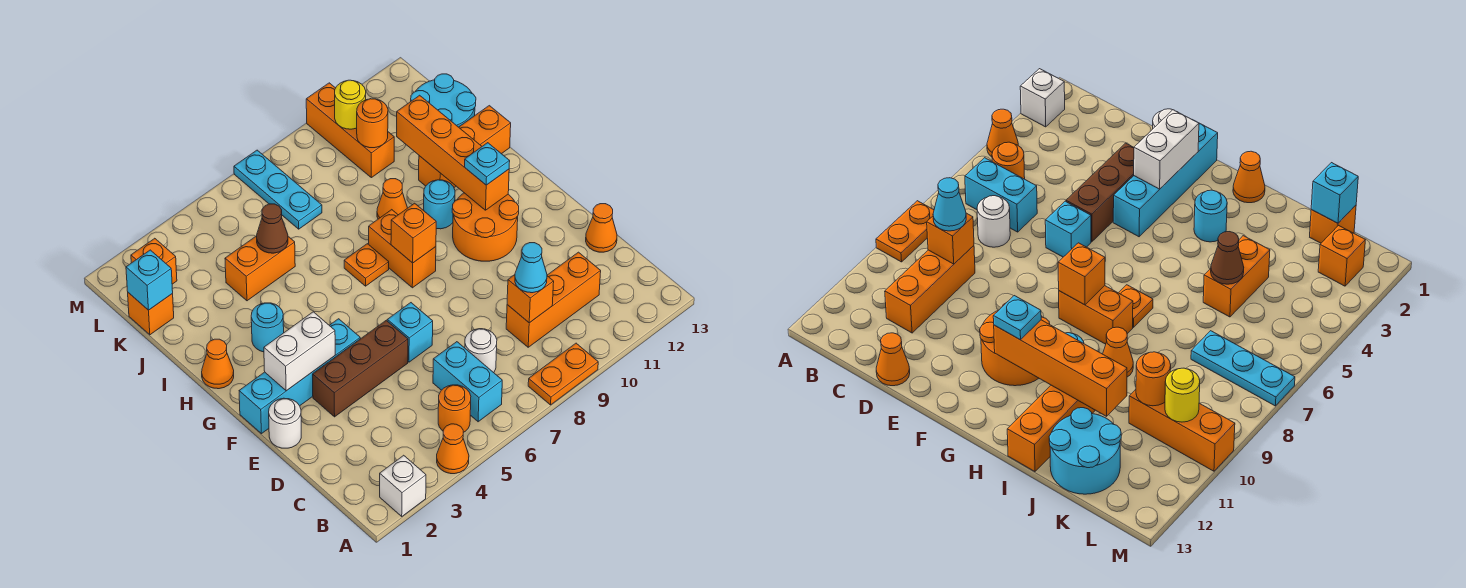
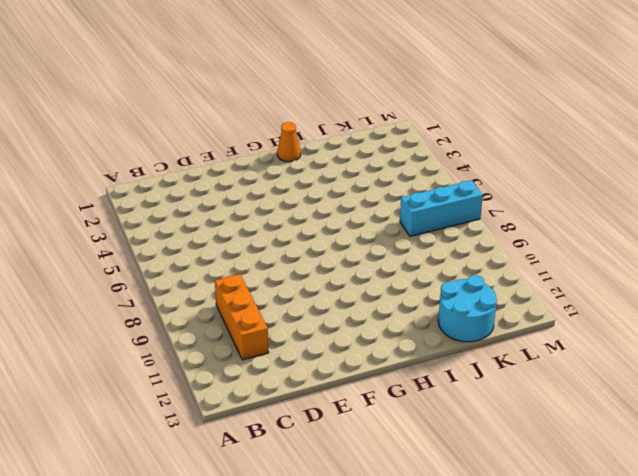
cyan brick K7:M7 level 1 -> cyan plate K7:M7 level 1
none -> white brick A2 level 1
none -> orange cone A4 level 1
none -> orange plate A8:A9 level 1
none -> orange round brick B5 level 1

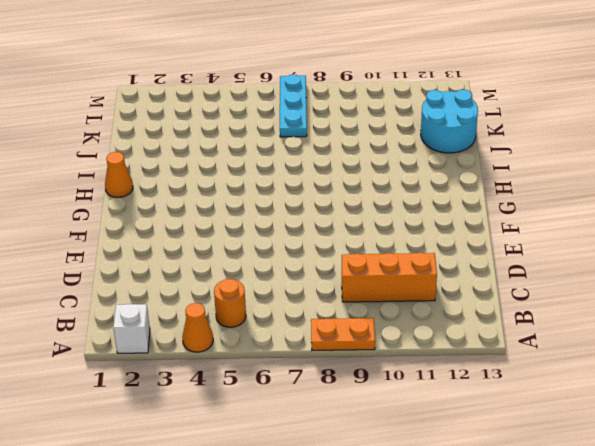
none -> cyan brick B6:C6 level 1
none -> white round brick C7 level 1
none -> orange cone D13 level 1
none -> white round brick E1 level 1

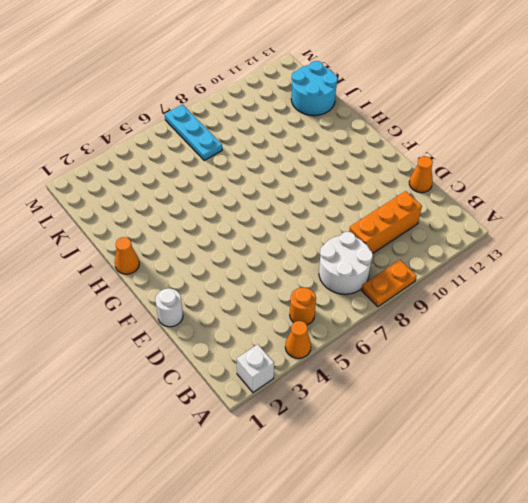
white round brick B7:C8 level 1 -> white round brick C7 level 1
none -> cyan brick B6:C6 level 1
none -> brown brick E3:E5 level 1
none -> cyan brick E6 level 1
none -> cyan brick F1:F4 level 1

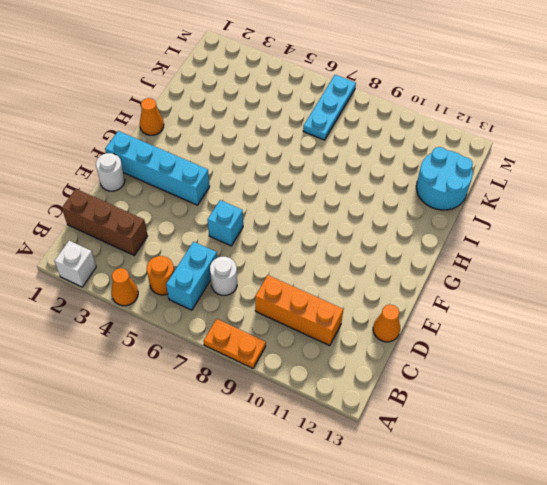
brown brick C1:C3 level 1 -> brown brick E3:E5 level 1
none -> orange round brick F10:G11 level 1
none -> orange brick G8:H8 level 1
none -> cyan round brick H3 level 1
none -> orange plate H7 level 1

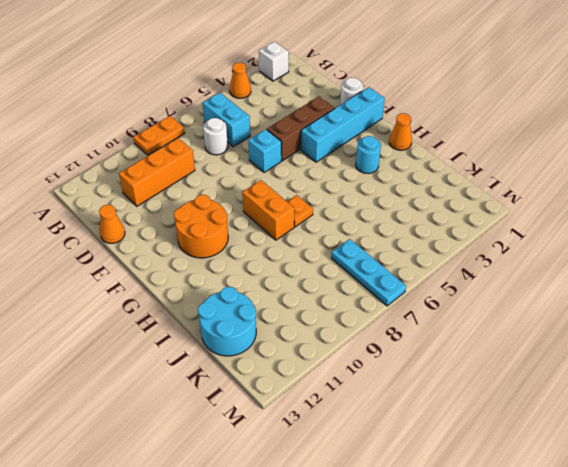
none -> orange round brick B5 level 1
none -> cyan round brick H10 level 1
none -> orange cone I9 level 1
none -> orange brick I11:I13 level 1

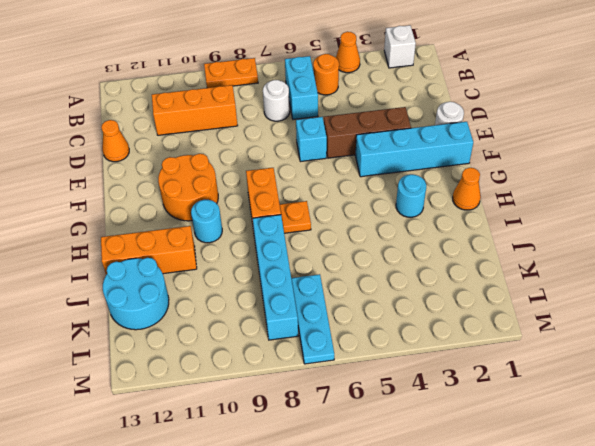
cyan brick I8:L8 level 1 -> none
none -> orange cone I9 level 1
none -> orange brick J4:J5 level 1
none -> orange brick K1 level 1
none -> orange brick K10:M10 level 1

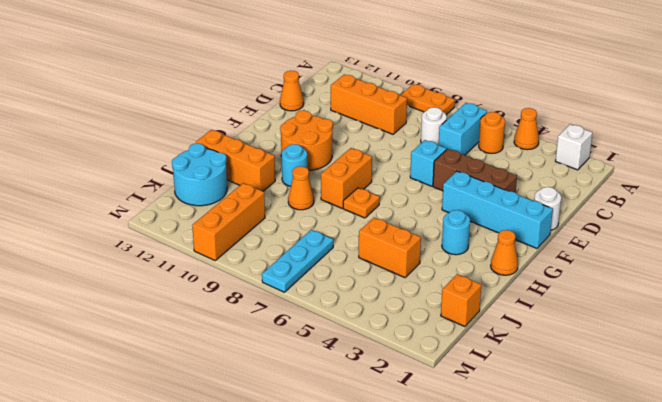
none -> orange brick L2 level 1
none -> orange brick C9 level 2
none -> white brick F2:F3 level 2
none -> orange brick G8 level 2

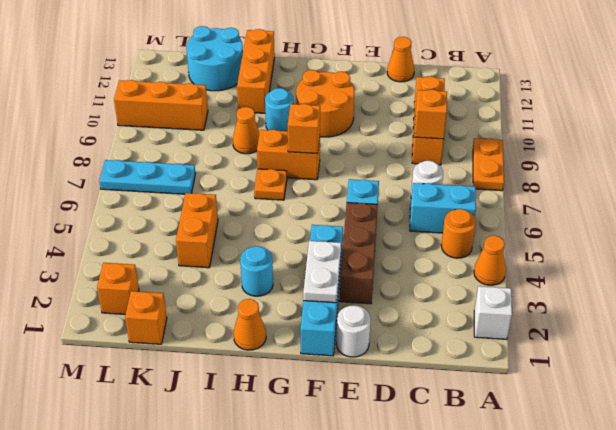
white plate F2:F3 level 2 -> white brick F2:F3 level 2
none -> orange brick G11:J11 level 2
none -> brown cone J5 level 2
none -> cyan brick K1 level 2
none -> orange round brick K10 level 2

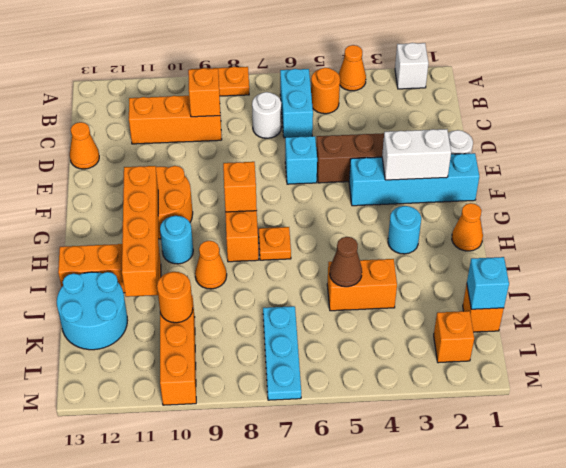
none -> yellow round brick L10 level 2
none -> cyan cone C9 level 3
none -> cyan plate G11 level 3

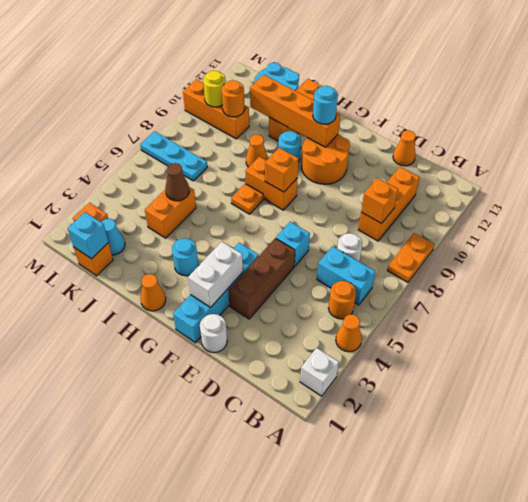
cyan round brick G11 level 3 -> cyan plate G11 level 3
cyan cone K2 level 1 -> cyan cone C9 level 3

